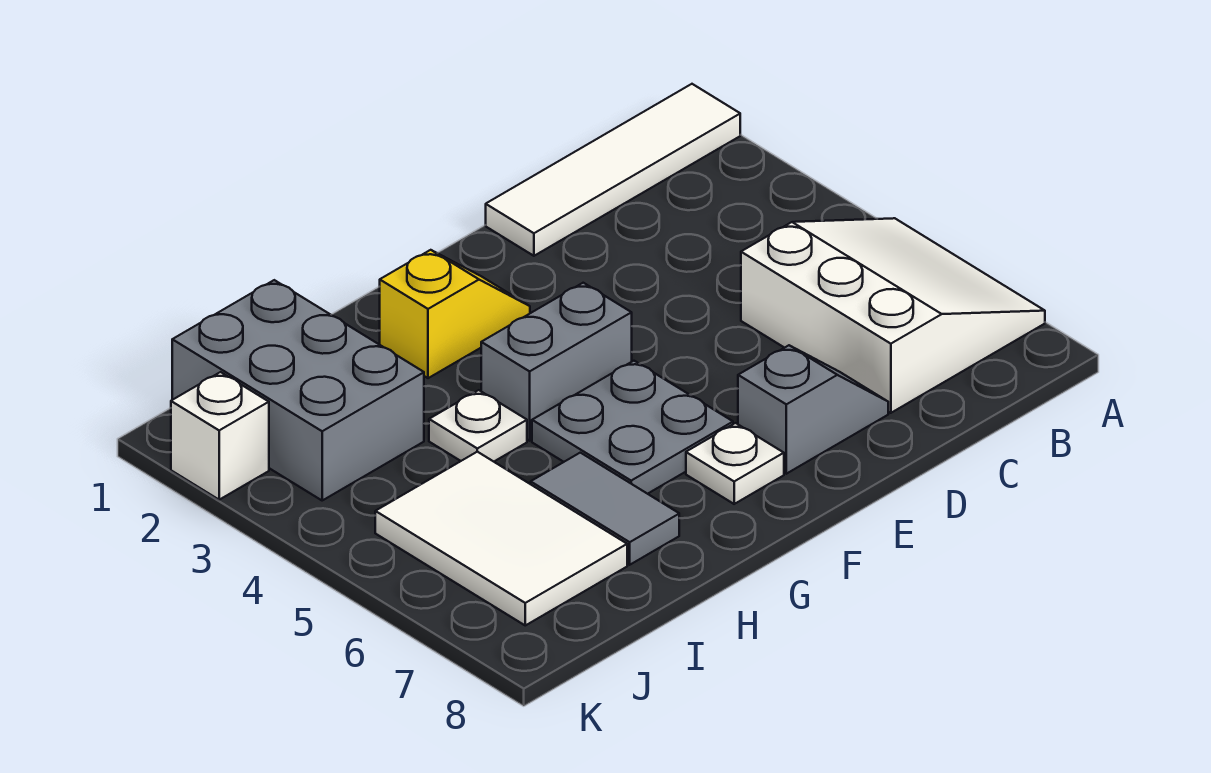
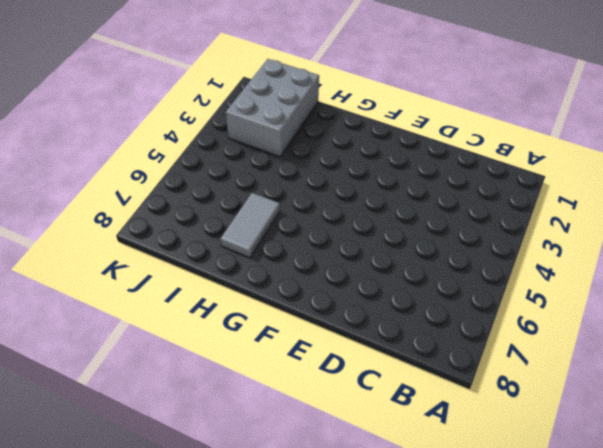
none -> white tile A1:D1 level 1
none -> white slope A5:C7 level 1 top C
none -> grey slope D7:E7 level 1 top E

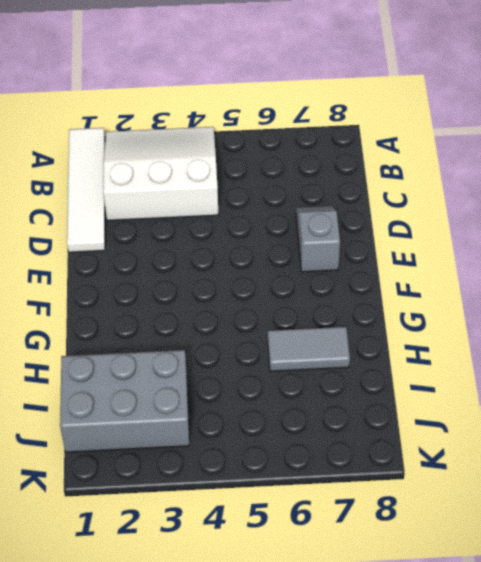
white slope A2:C4 level 1 top C -> white slope A5:C7 level 1 top C
none -> yellow slope F2:G2 level 1 top G
none -> grey brick F4:G4 level 1
none -> grey plate F5:G6 level 1

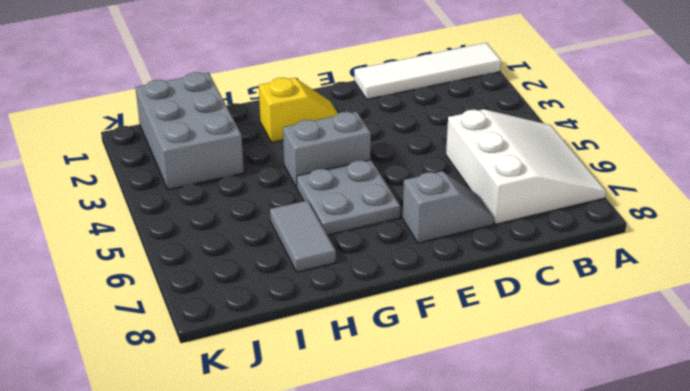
none -> white plate F7 level 1
none -> white plate H4 level 1
none -> white tile I5:J7 level 1

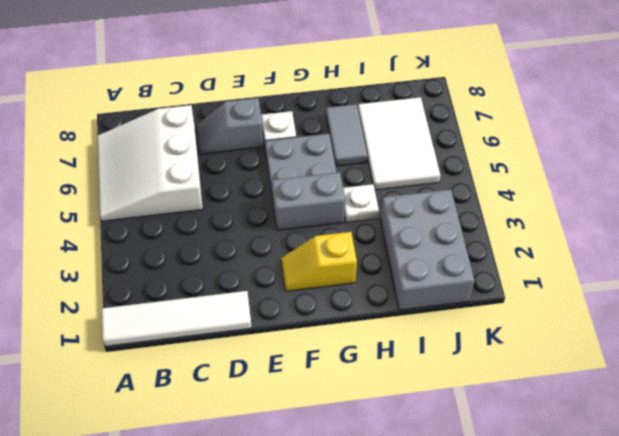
none -> white brick K2 level 1

